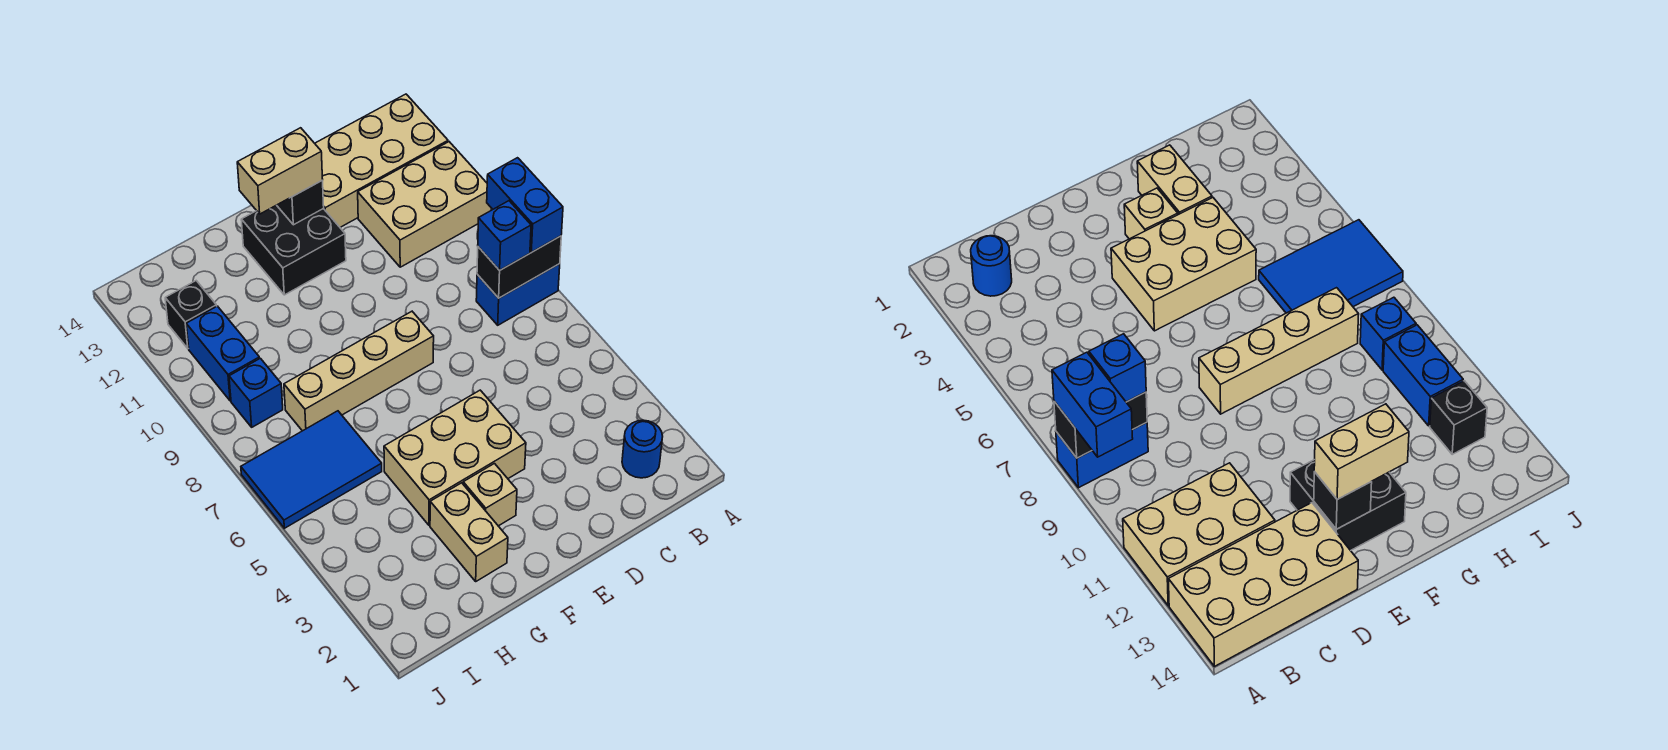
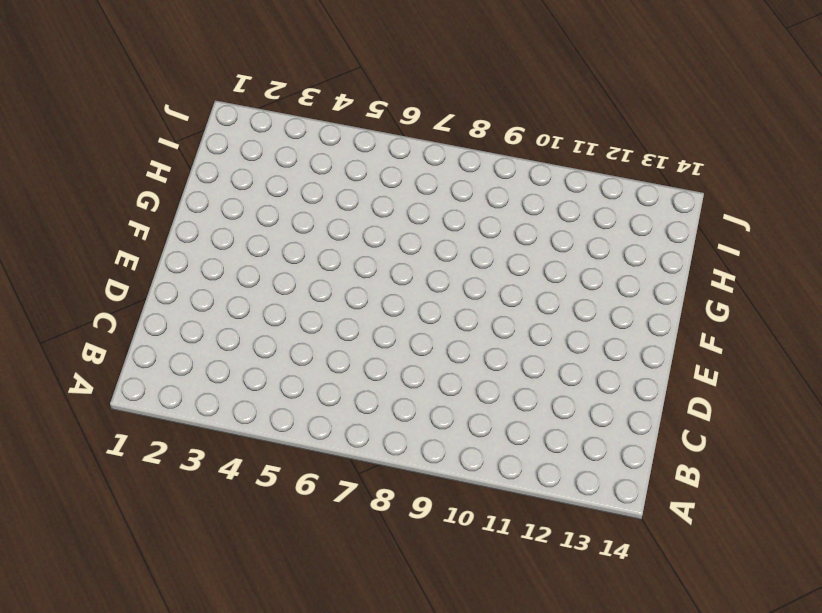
none -> blue brick A8:B8 level 1
none -> tan brick A11:C12 level 1
none -> tan brick A13:D14 level 1

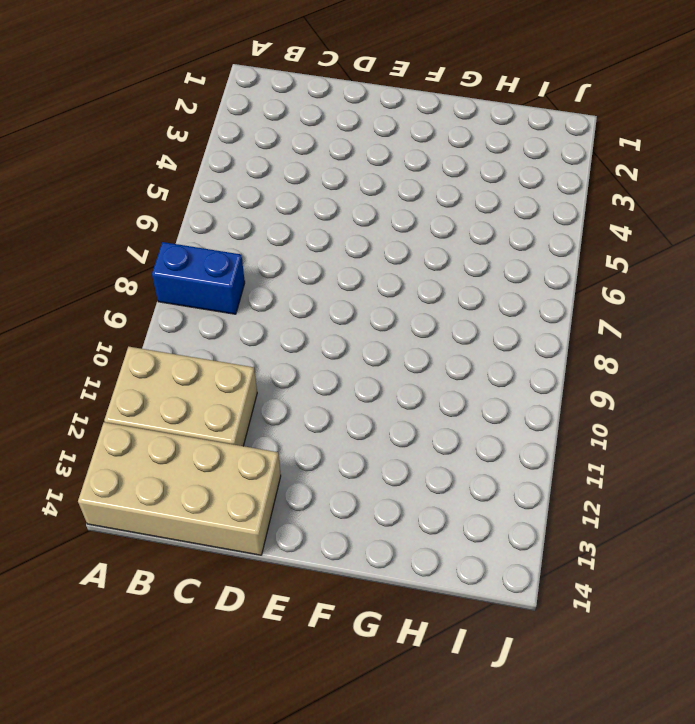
none -> blue round brick B2 level 1
none -> tan brick E4:G5 level 1
none -> tan brick E8:H8 level 1

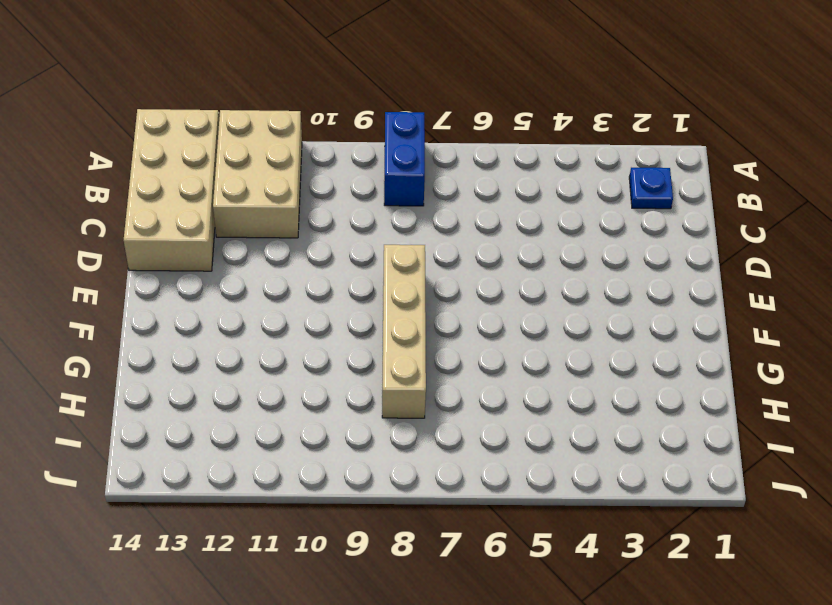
blue plate B2 level 1 -> blue round brick B2 level 1
none -> tan brick E4:G5 level 1
none -> black brick E12:F13 level 1
none -> tan brick F3 level 1

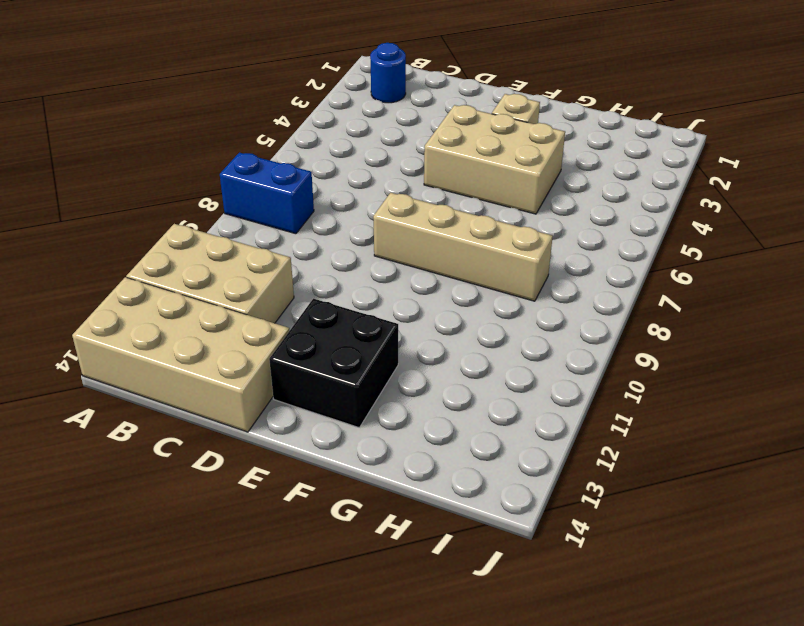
none -> tan brick G2:G3 level 1
none -> blue tile H6:J7 level 1
none -> blue brick I9 level 1

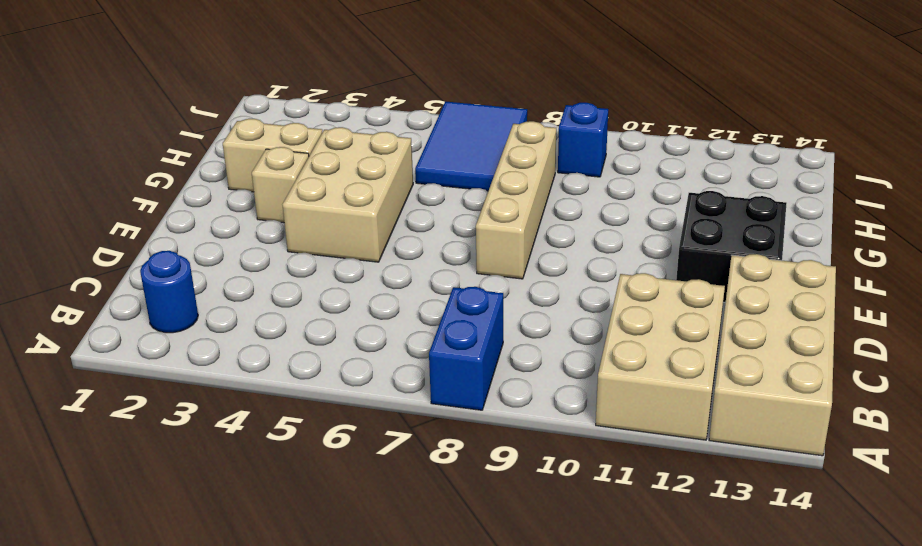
none -> blue brick I10:I11 level 1
none -> black brick I12 level 1
none -> black brick A8:B8 level 2

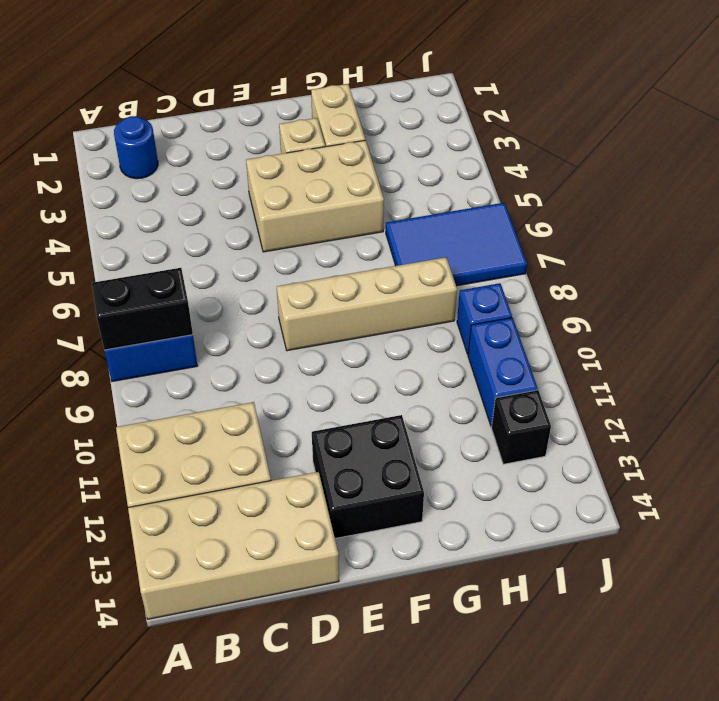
none -> black brick E13 level 2
none -> blue brick A8:A9 level 3
none -> blue brick B8 level 3

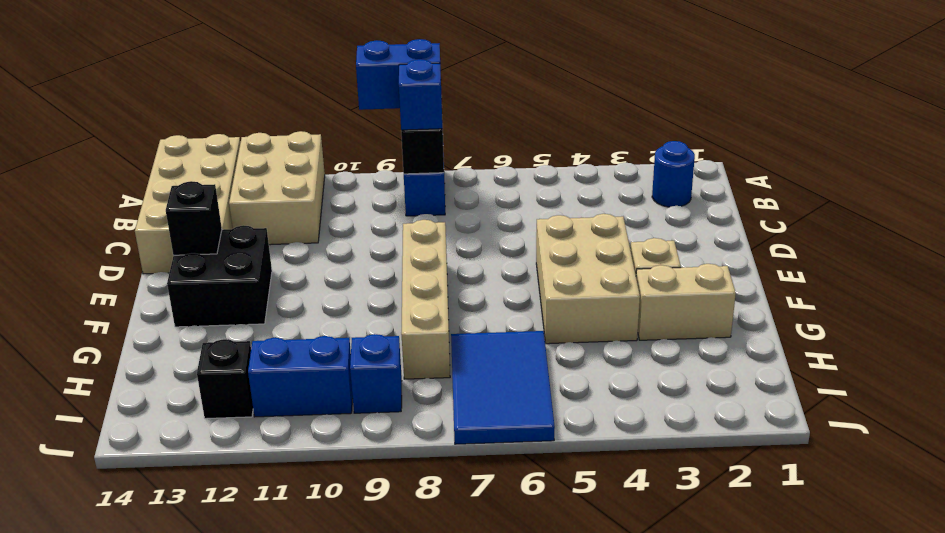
none -> tan brick E13:F13 level 3

